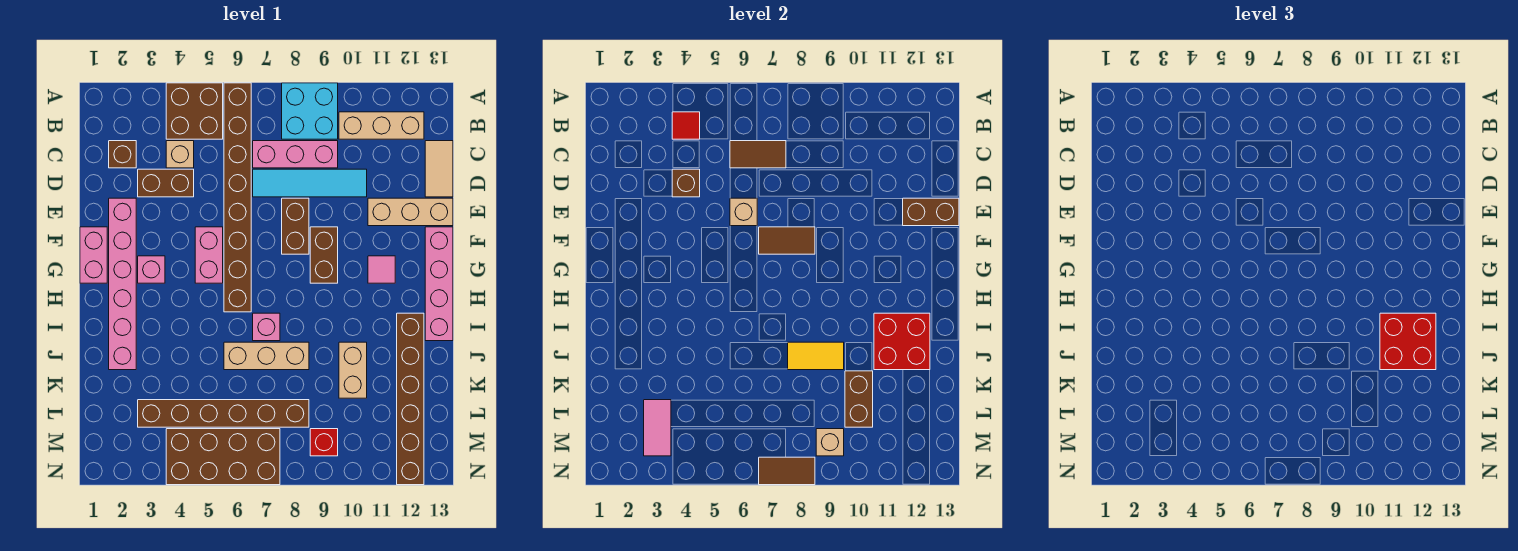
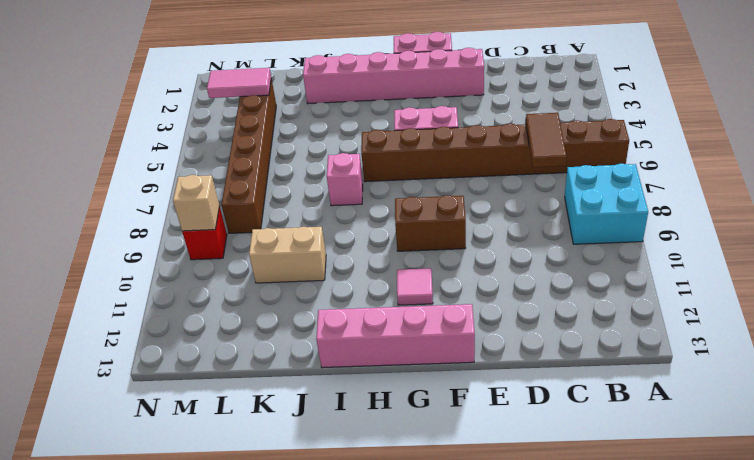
none -> brown brick A4:B5 level 1
none -> tan brick B10:B12 level 1
none -> brown brick C2 level 1
none -> tan brick C4 level 1

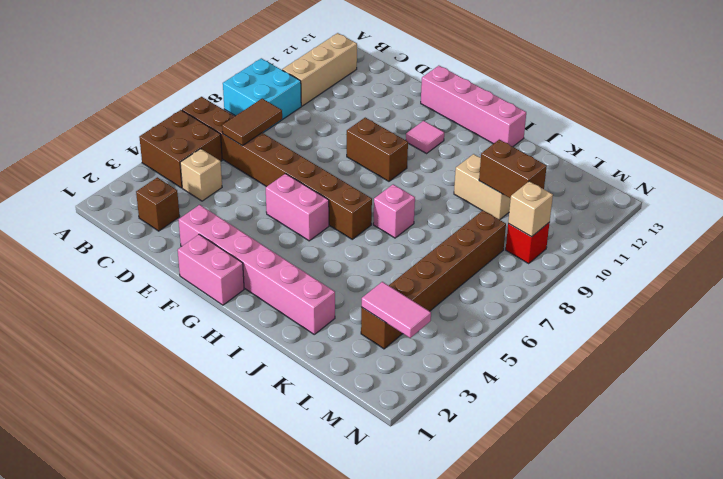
none -> pink brick C7:C9 level 1
none -> tan tile C13:D13 level 1
none -> brown brick D3:D4 level 1
none -> cyan tile D7:D10 level 1

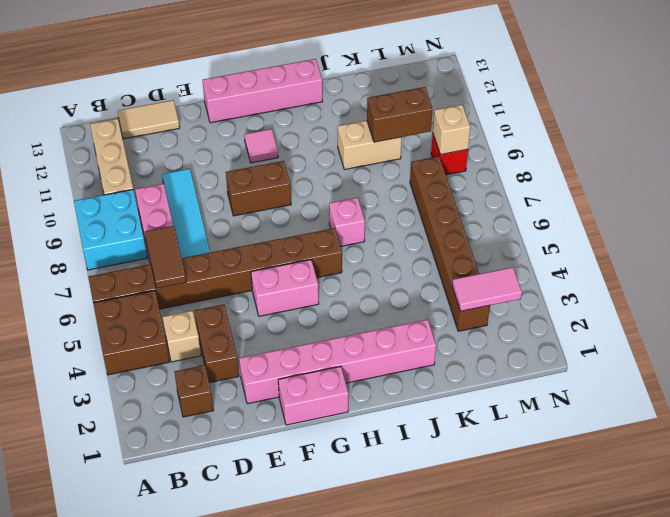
none -> brown brick E8:F8 level 1
none -> tan brick E11:E13 level 1
none -> pink brick G3 level 1
none -> brown brick I12:N12 level 1

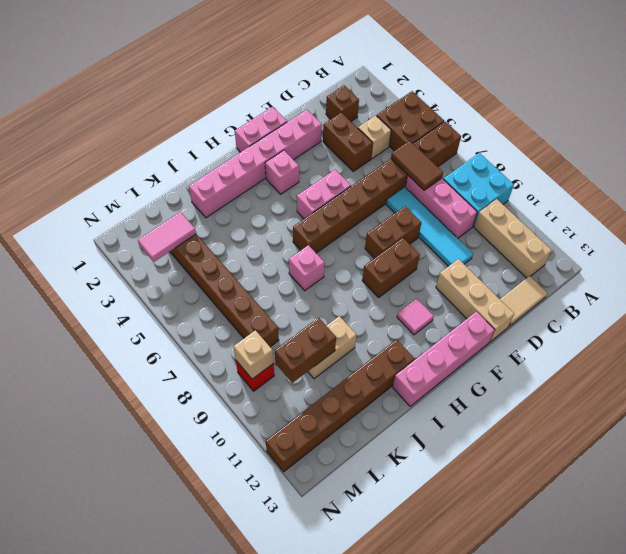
none -> tan brick J6:J8 level 1
none -> brown brick M4:N7 level 1
none -> red tile B4 level 2
none -> brown brick D4 level 2

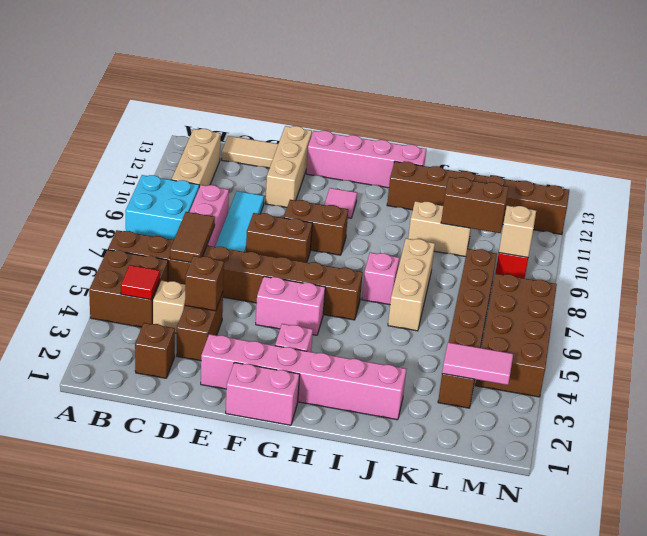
none -> tan brick E6 level 2
none -> brown brick E12:E13 level 2
none -> brown tile F7:F8 level 2
none -> red brick I11:J12 level 2

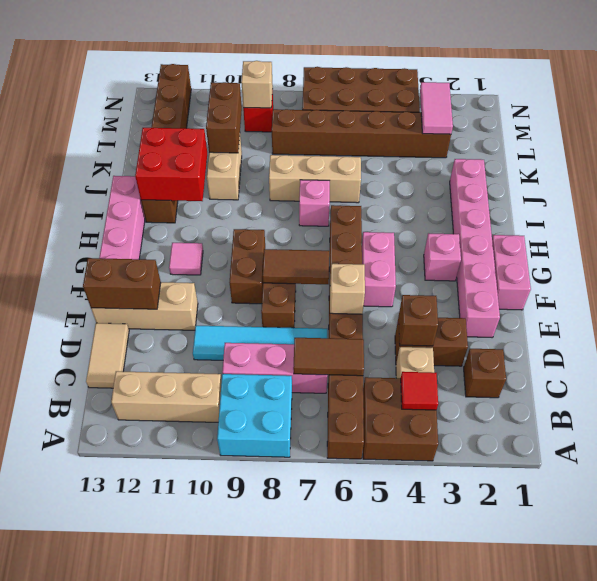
none -> yellow tile J8:J9 level 2
none -> brown tile N7:N8 level 2
none -> red brick I11:J12 level 3

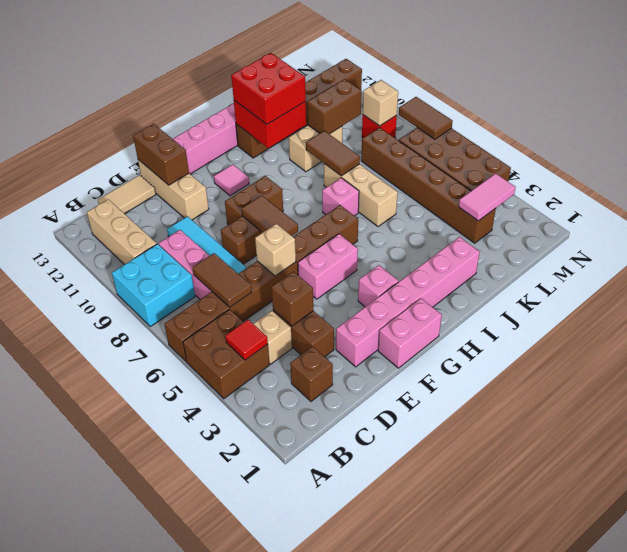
brown tile J8:J9 level 2 -> yellow tile J8:J9 level 2

